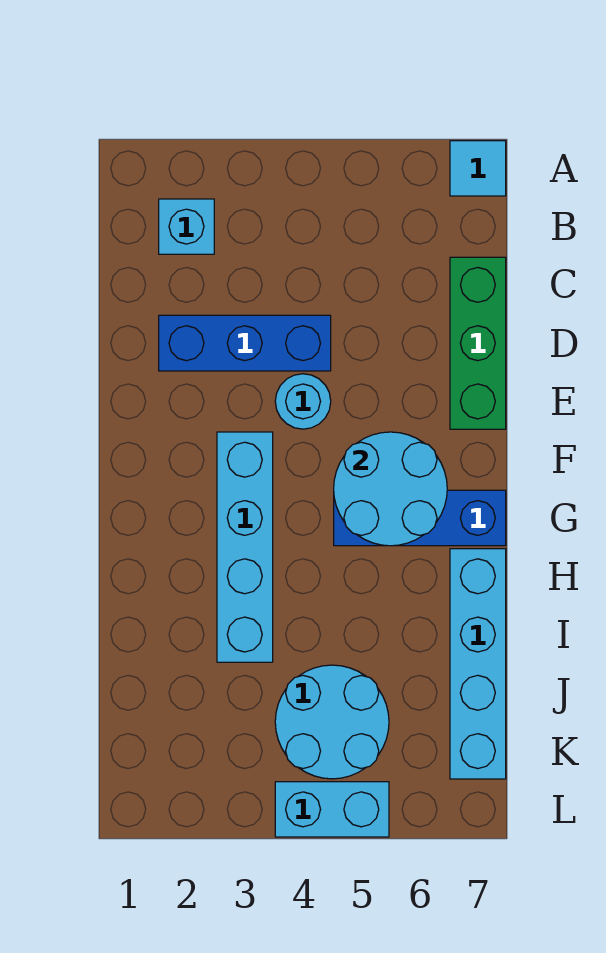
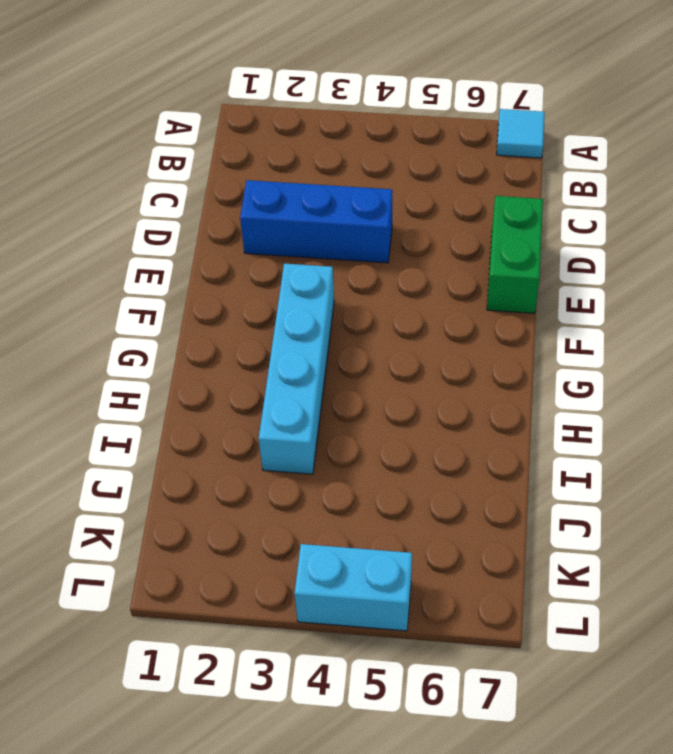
green brick D7:E7 level 1 -> green brick C7:E7 level 1
none -> cyan brick B2 level 1
none -> cyan round brick E4 level 1

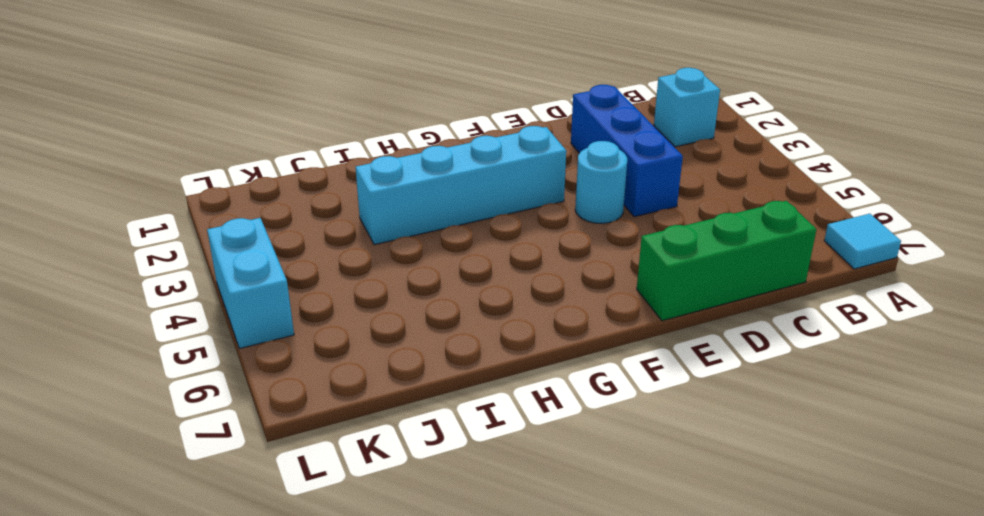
none -> blue brick G5:G7 level 1
none -> cyan brick H7:K7 level 1

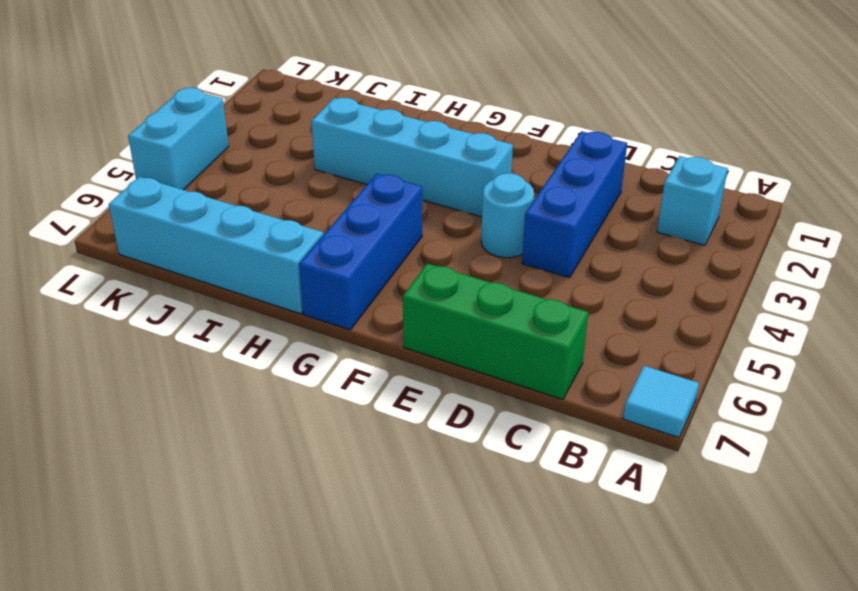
none -> cyan round brick J4:K5 level 1
none -> cyan round brick F5:G6 level 2

